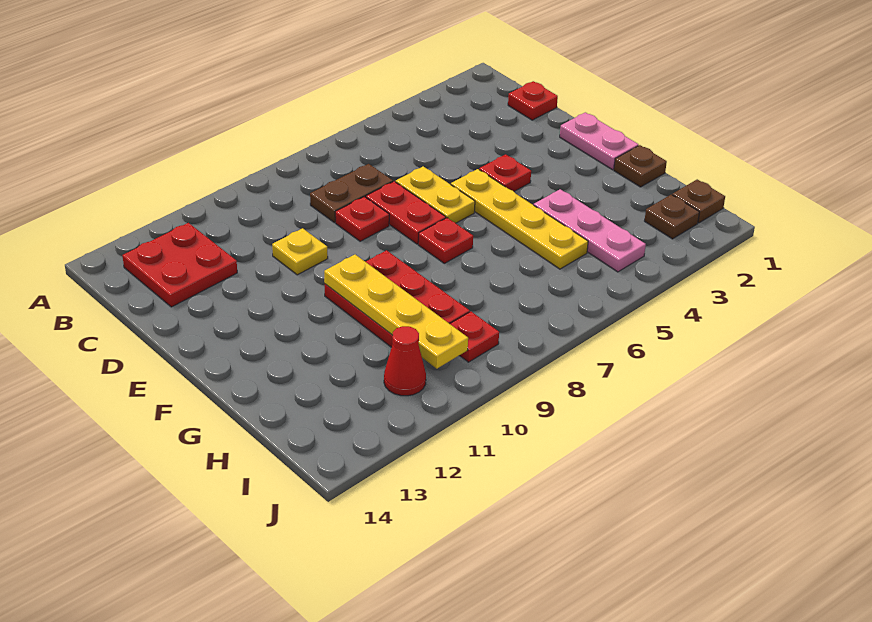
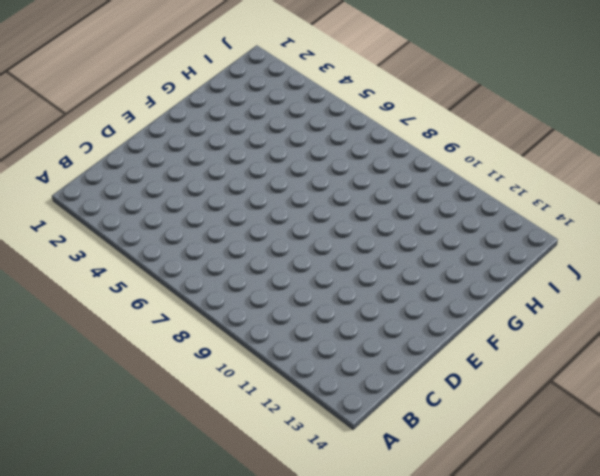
none -> red plate B12:C13 level 1
none -> red plate C1 level 1
none -> brown plate C7:C8 level 1

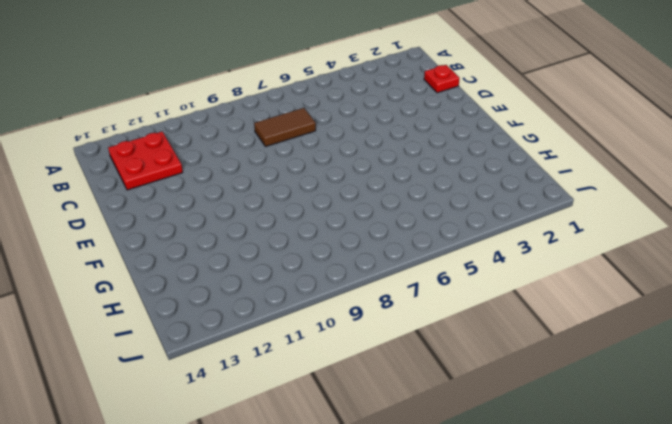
brown tile C7:C8 level 1 -> brown plate C7:C8 level 1
none -> yellow plate D6:E6 level 1
none -> red plate D7:E7 level 1
none -> red plate D8 level 1

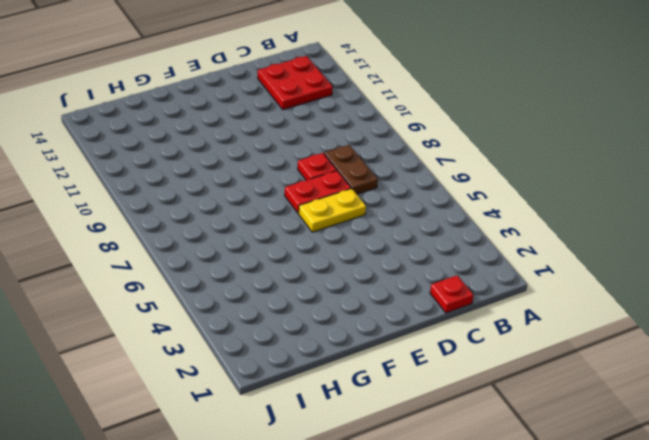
none -> yellow plate D10 level 1
none -> pink plate E1:F1 level 1
none -> red plate E4 level 1

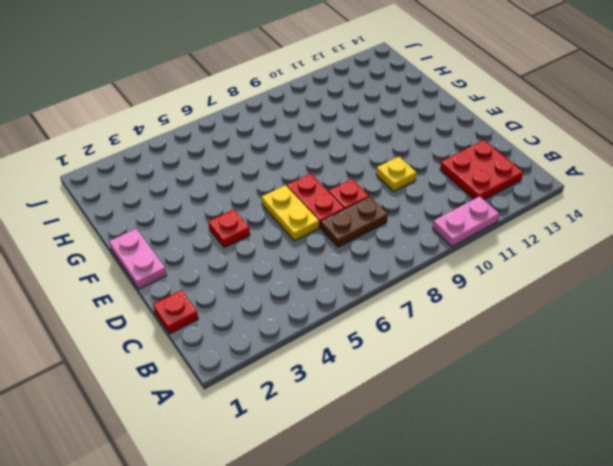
pink plate A10:A11 level 1 -> none
none -> yellow plate E5:H5 level 1
none -> red plate F7 level 1
none -> red plate F9:H10 level 1

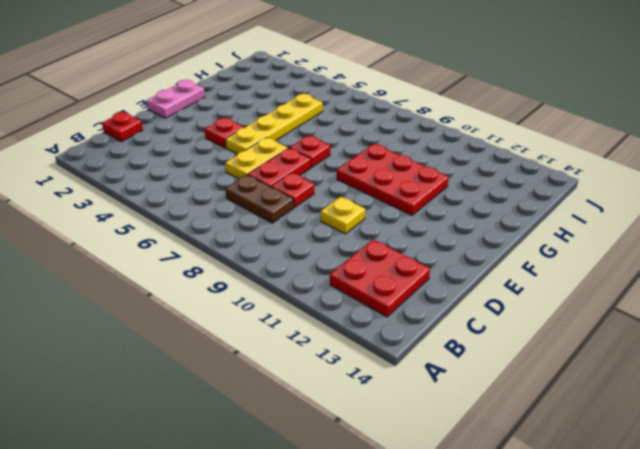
red plate F9:G11 level 1 -> red plate F9:H10 level 1
none -> brown plate G1 level 1
none -> pink plate G4:I4 level 1
none -> brown plate I1 level 1

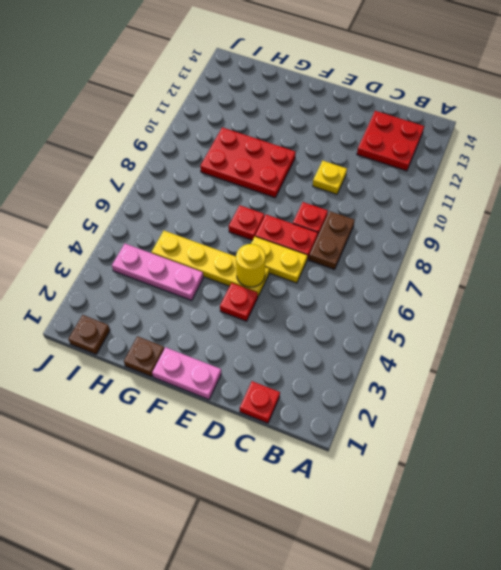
yellow round brick E5 level 2 -> none
none -> brown plate I2 level 1
none -> red plate I9 level 1
none -> red cone I11 level 1

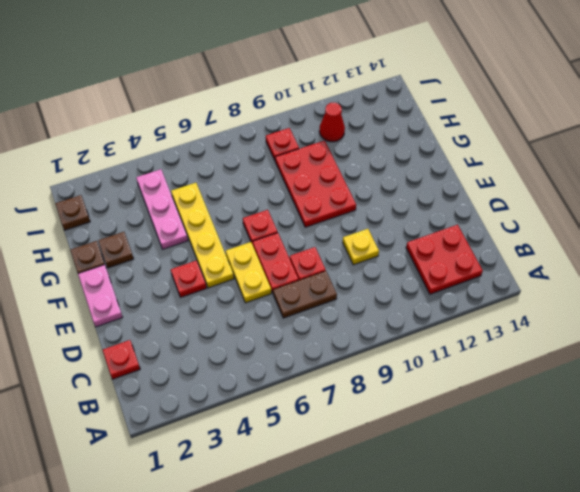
brown plate G2 level 1 -> brown plate I2 level 1
none -> yellow plate F10:I10 level 2

